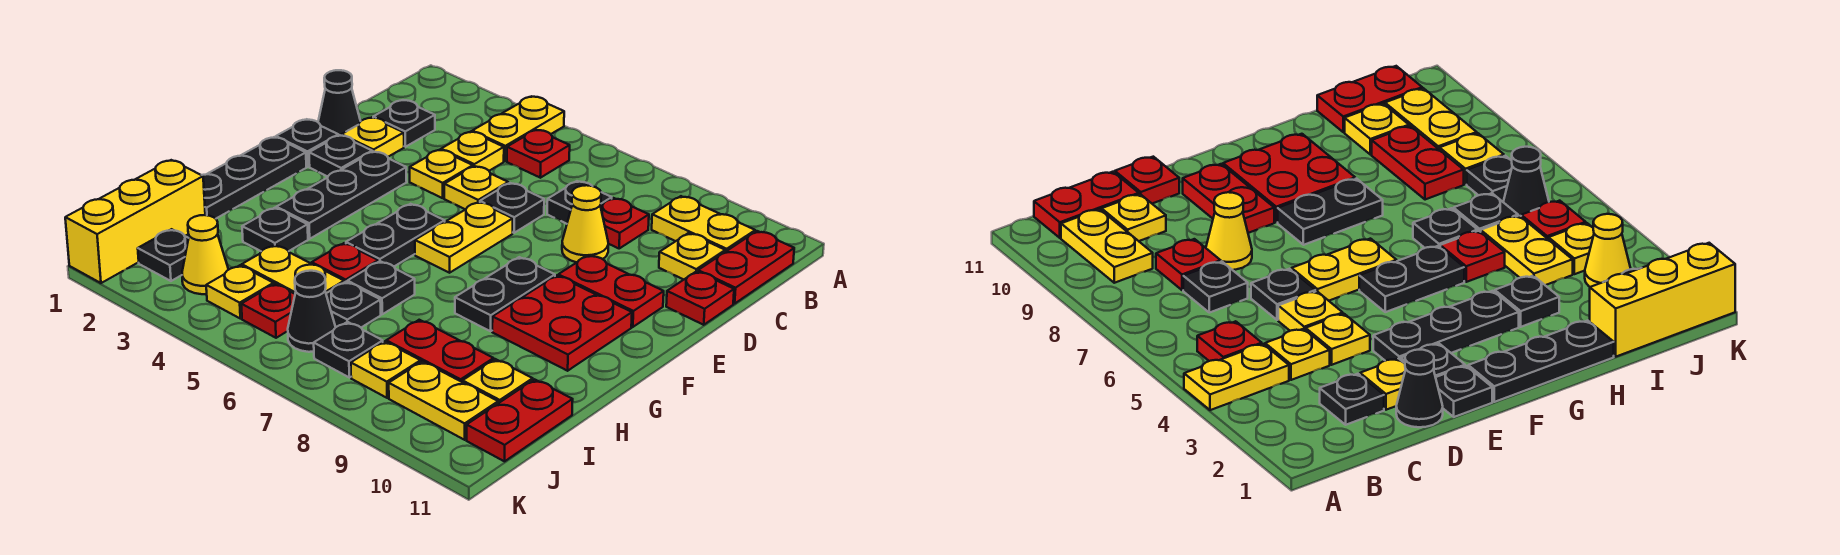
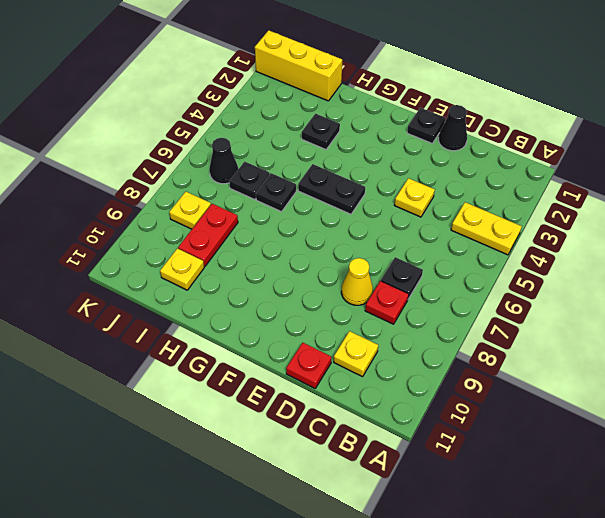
none -> red plate B5 level 1
none -> yellow plate B9:B10 level 1
none -> red plate B11:C11 level 1
none -> black plate C2 level 1

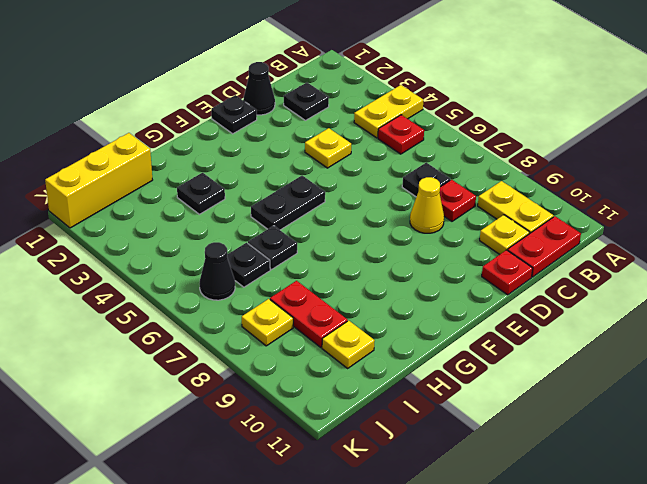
none -> yellow plate C4 level 1
none -> yellow plate D2 level 1
none -> yellow plate D5 level 1
none -> black plate D6 level 1

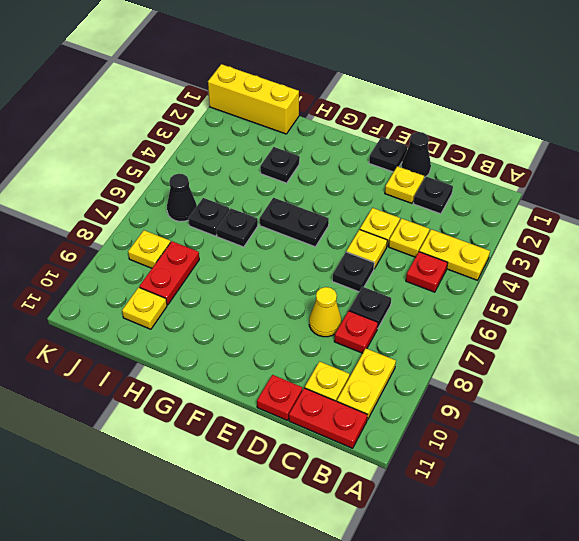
none -> black plate E2 level 1
none -> black plate E3:G3 level 1
none -> yellow plate E6:F6 level 1
none -> red plate E9:E10 level 1

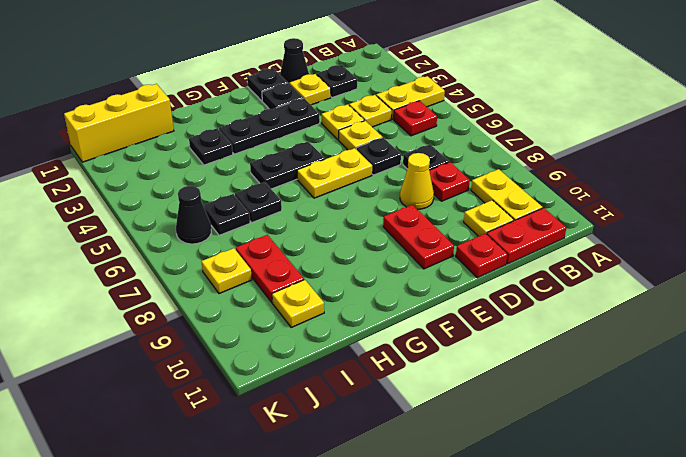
none -> black plate F1:H1 level 1
none -> black plate F8:G8 level 1
none -> red plate F9:G10 level 1
none -> red plate H5 level 1

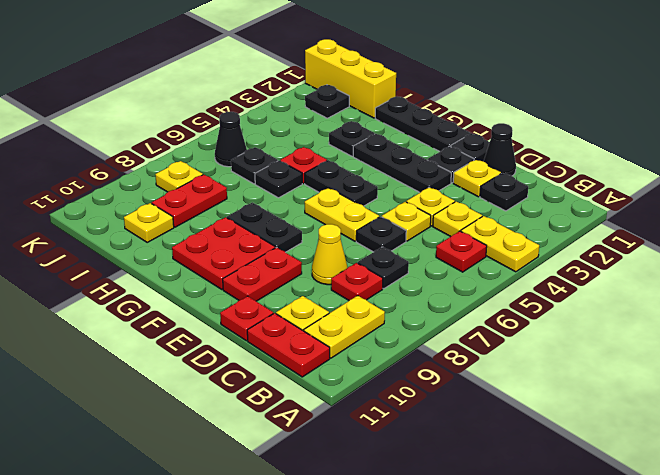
none -> yellow plate I4:I5 level 1
none -> red plate I11:J11 level 1
none -> yellow cone J3 level 1
none -> yellow plate J4 level 1

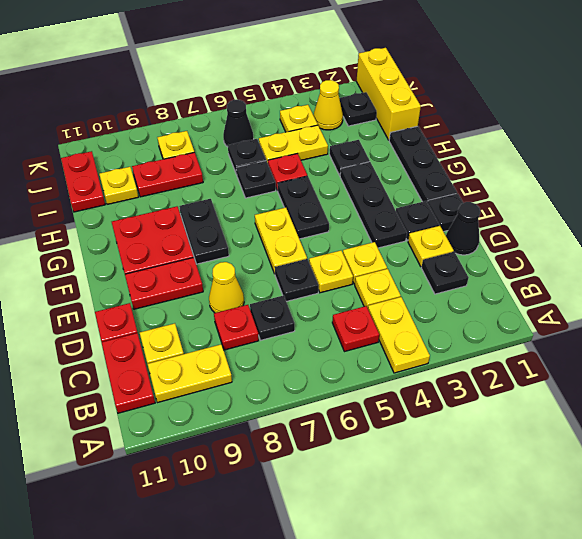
none -> red plate J5 level 1
none -> black plate J7 level 1
none -> yellow plate J9:J10 level 1

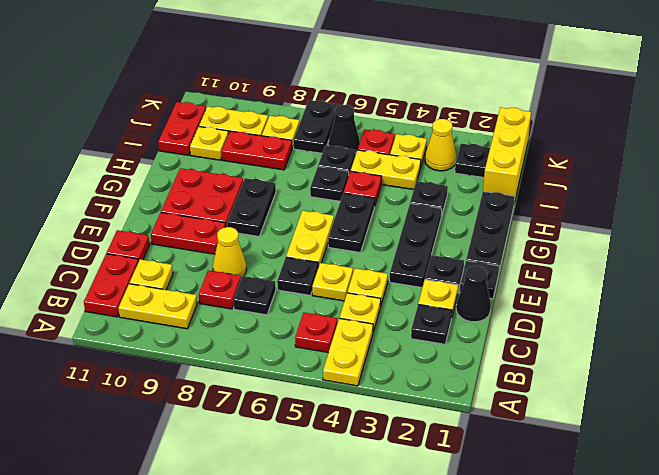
black plate J7:K7 level 1 -> black plate J7 level 1

